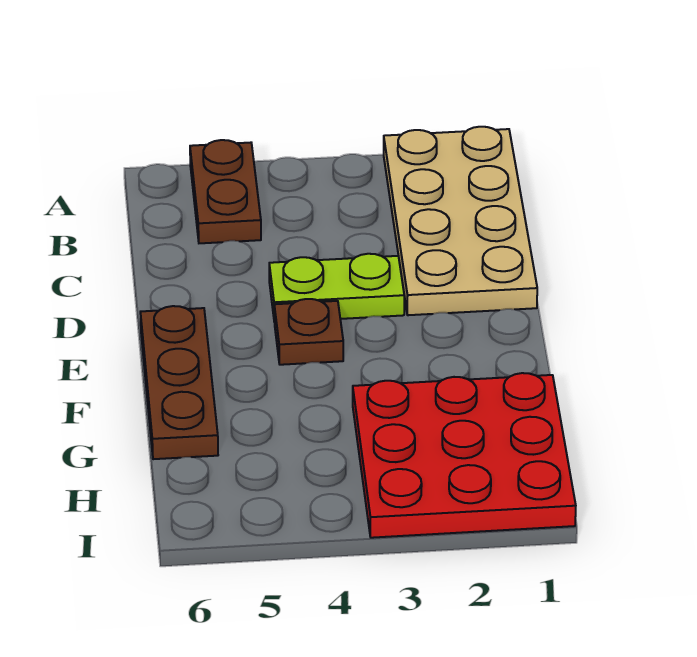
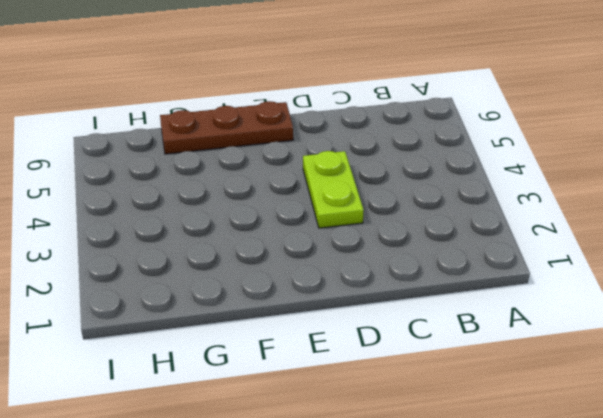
none -> tan plate A1:D2 level 1
none -> brown plate A5:B5 level 1

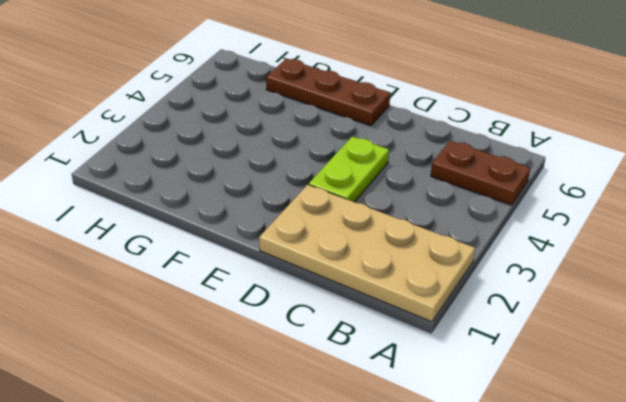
none -> brown plate E4 level 1
none -> red plate G1:I3 level 1

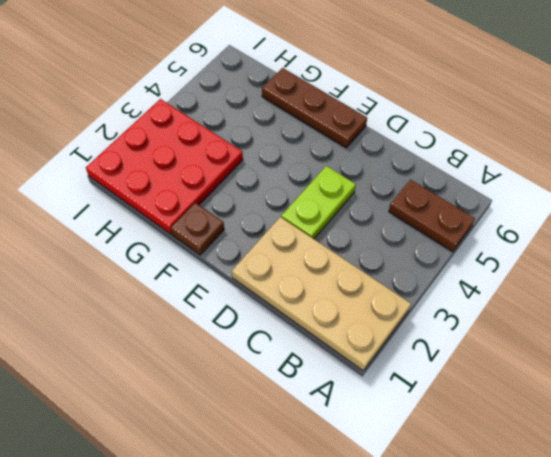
brown plate F1 level 1 -> brown plate E4 level 1

